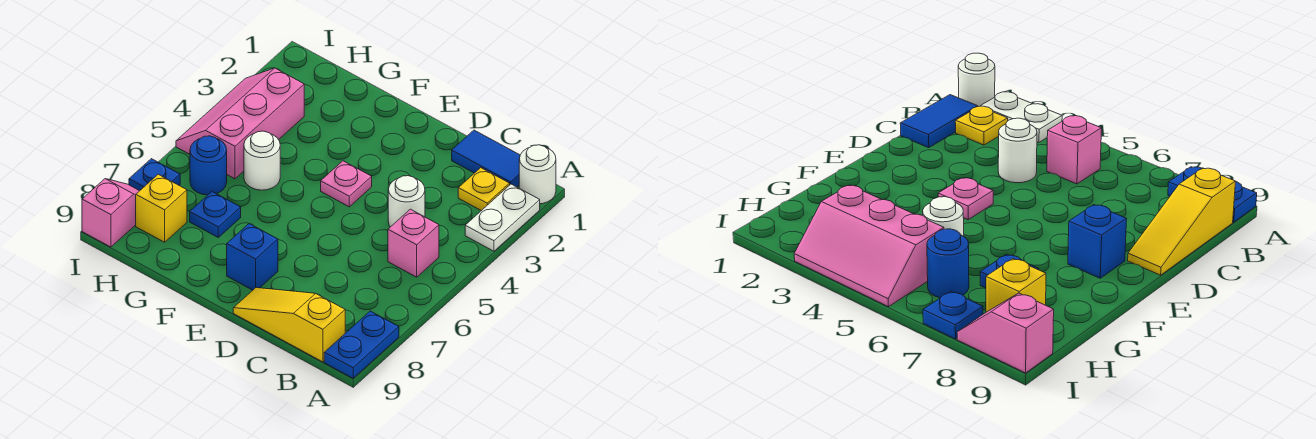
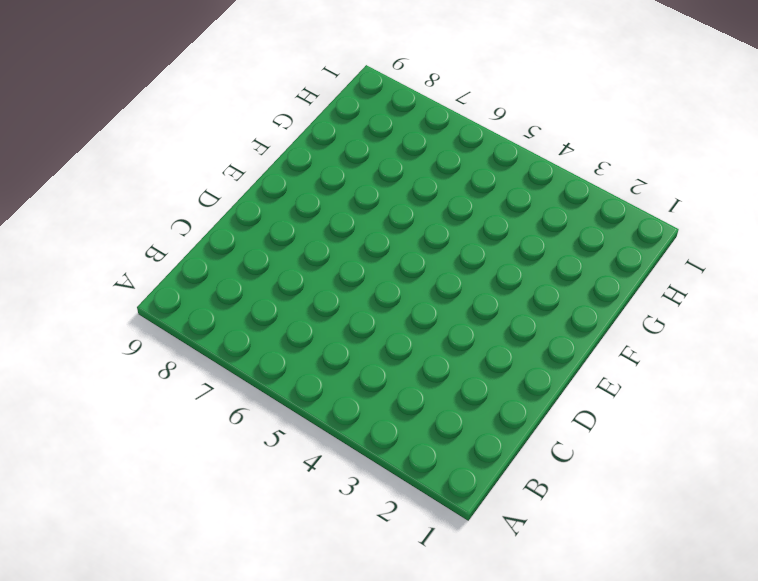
none -> white round brick A1 level 1
none -> white plate A2:A3 level 1
none -> blue plate A8:A9 level 1

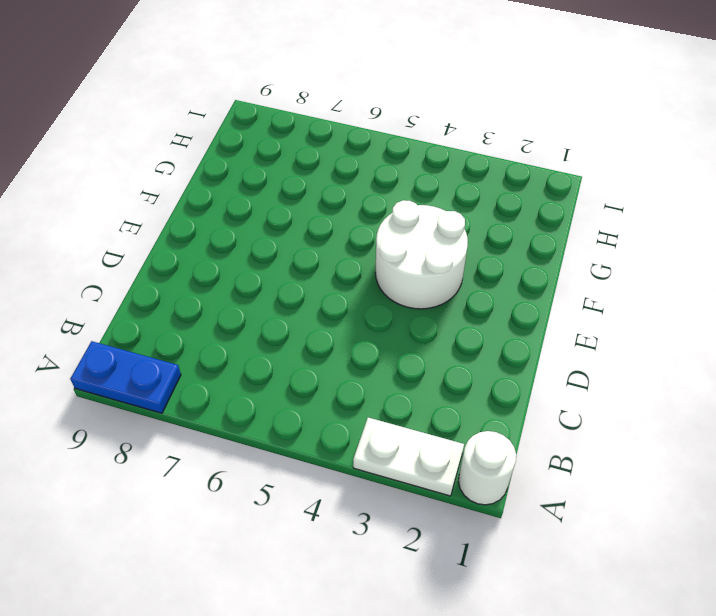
white round brick E3:F4 level 1 -> pink plate E4 level 1
none -> blue tile B1:C1 level 1
none -> yellow plate B2 level 1
none -> pink brick B5 level 1

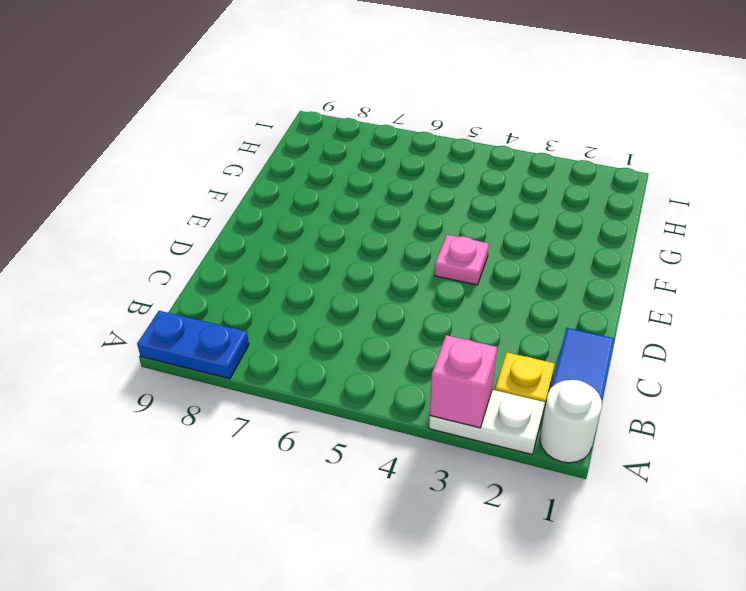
pink brick A3 level 2 -> pink brick B5 level 1
none -> yellow slope B9:D9 level 1 top B
none -> white round brick C4 level 1
none -> blue brick E8 level 1

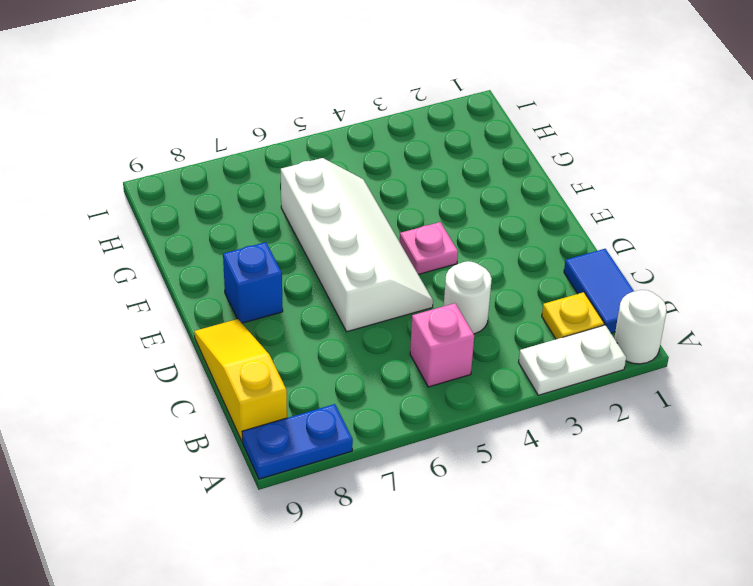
white slope D5:G6 level 1 top 6 -> white round brick G5 level 1
none -> blue plate G7 level 1
none -> pink slope H3:I5 level 1 top H
none -> blue round brick H6 level 1

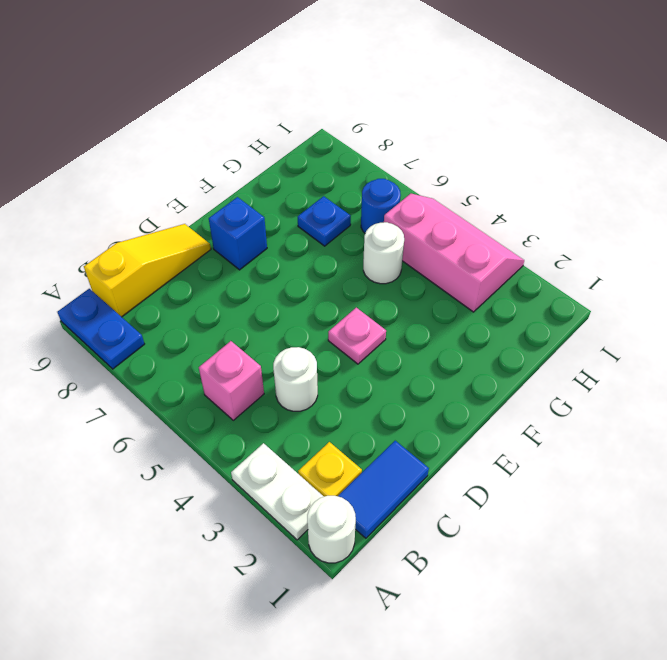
none -> yellow brick H8 level 1
none -> blue plate I7 level 1
none -> pink slope I8:I9 level 1 top 9

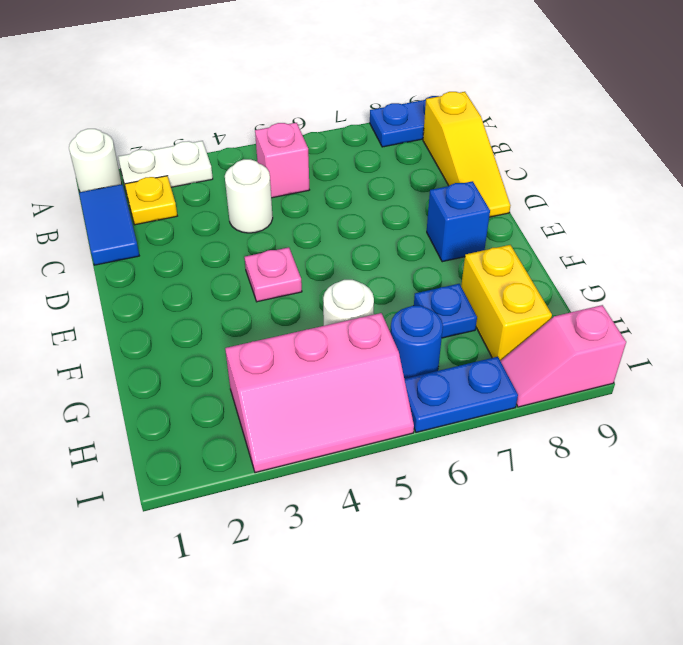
yellow brick G8:H8 level 1 -> yellow brick H8 level 1
blue plate I6:I7 level 1 -> blue plate I7 level 1

